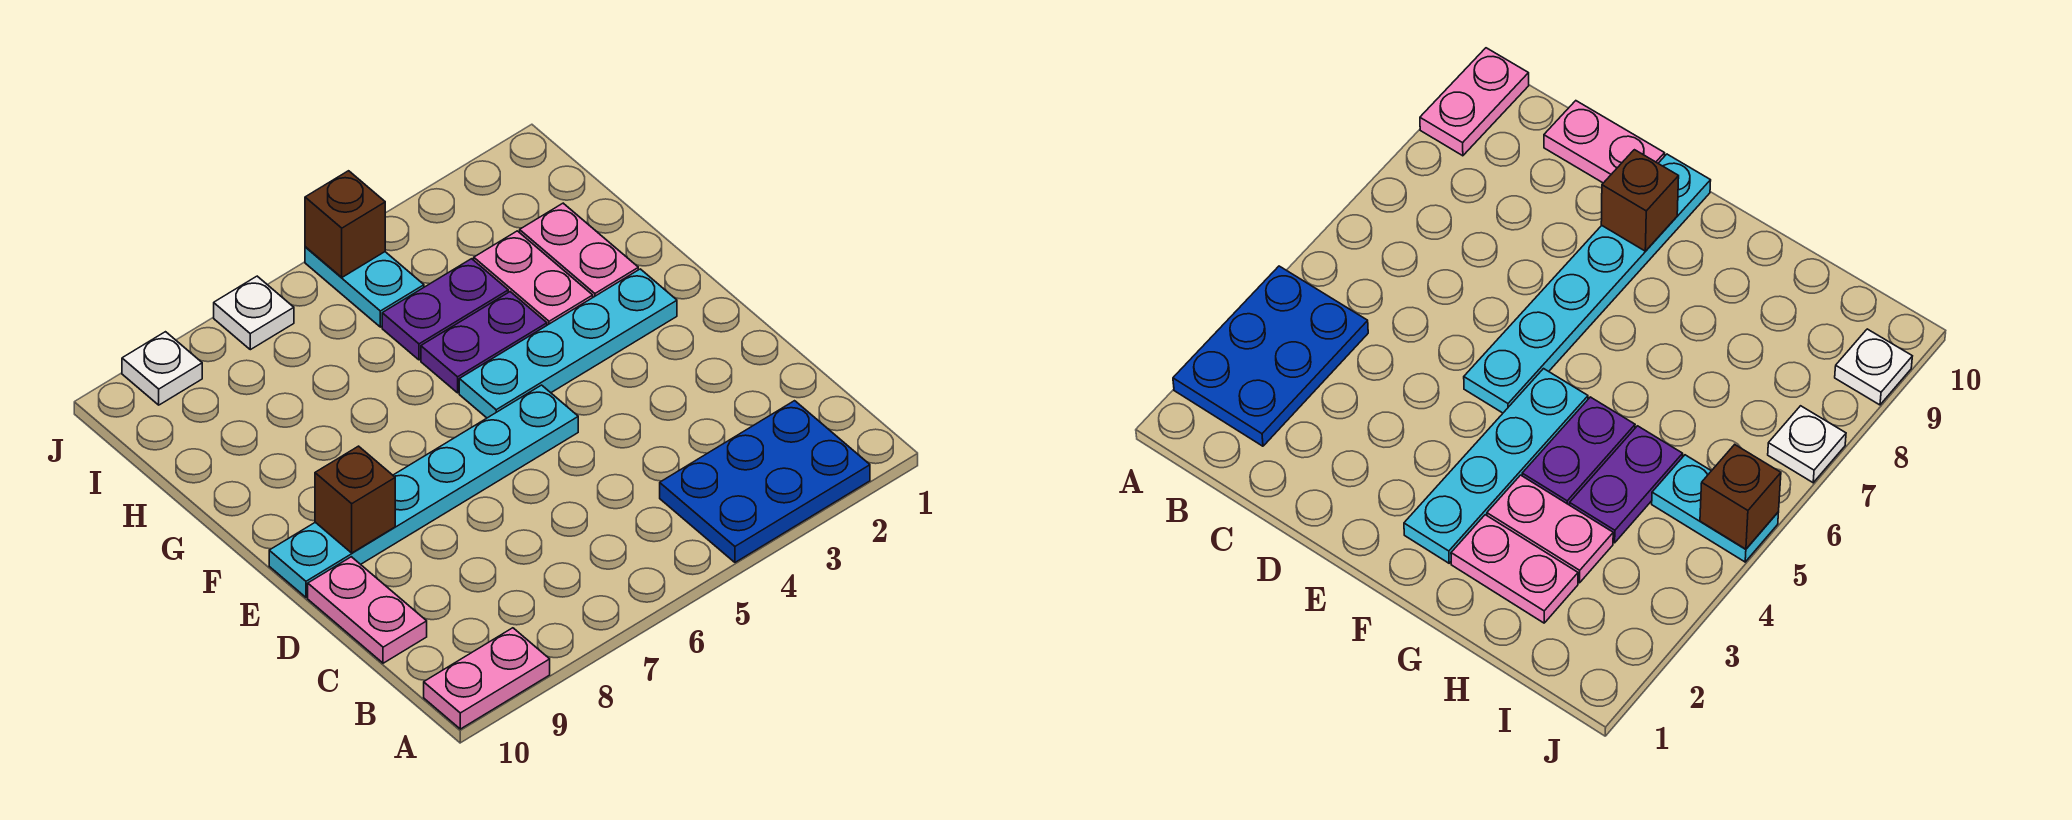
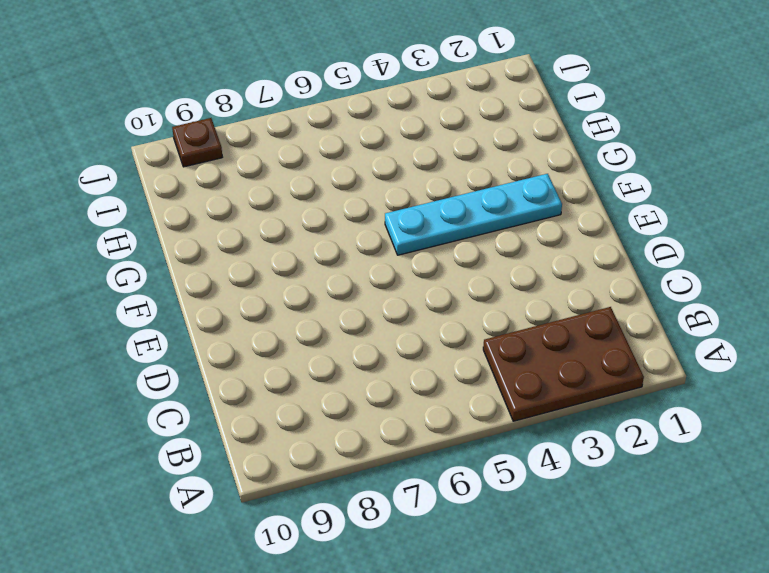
brown plate A2:B4 level 1 -> blue plate A2:B4 level 1
brown plate J9 level 1 -> white plate J9 level 1
none -> pink plate A9:A10 level 1
none -> pink plate C10:D10 level 1
none -> cyan plate E5:E10 level 1

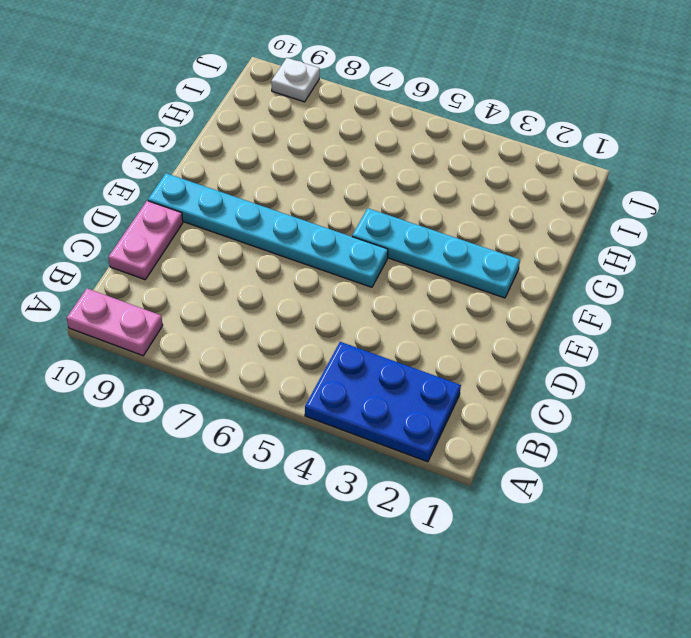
none -> pink plate G2:H2 level 1
none -> pink plate G3:H3 level 1
none -> purple plate G4:G5 level 1

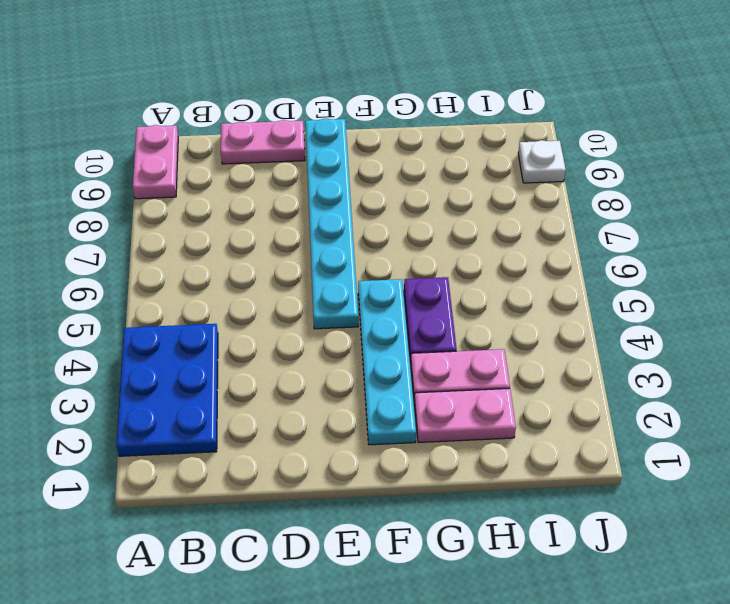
none -> purple plate H4:H5 level 1
none -> cyan plate I5:J5 level 1
none -> white plate J7 level 1

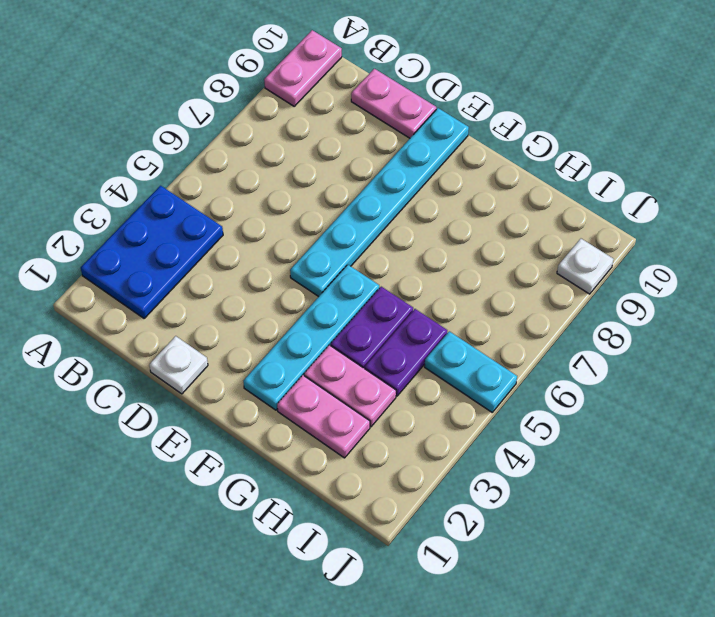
white plate D1 level 1 -> white plate J7 level 1
none -> brown brick E9 level 2
none -> brown brick J5 level 2

